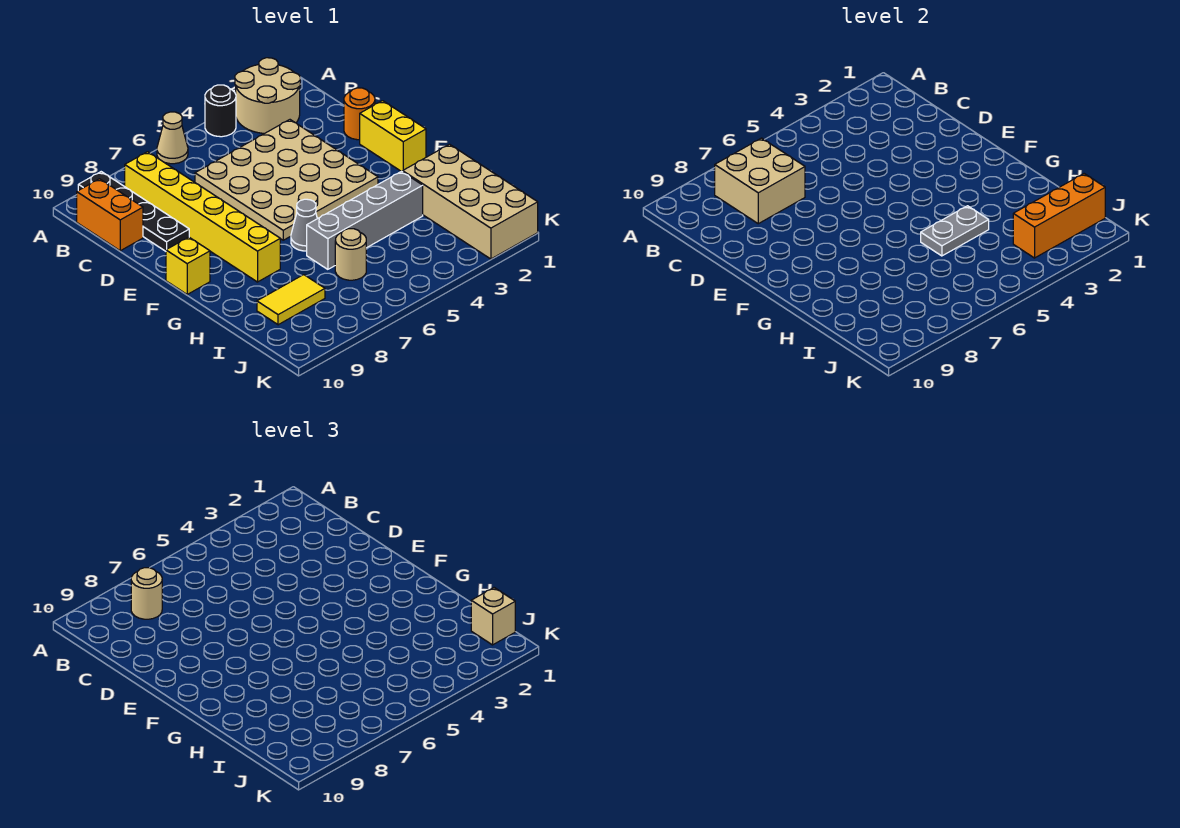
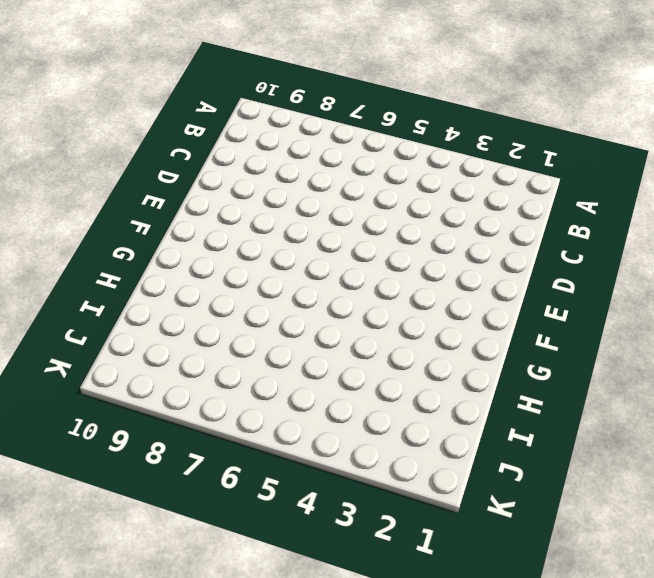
none -> tan round brick A2:B3 level 1
none -> black round brick A4 level 1
none -> tan cone A6 level 1

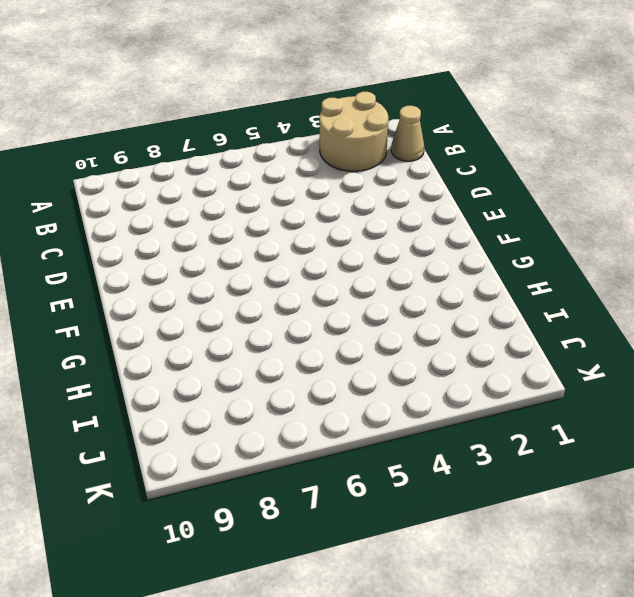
tan cone B1 level 1 -> tan cone A6 level 1
none -> black round brick A4 level 1
none -> black plate A9:D9 level 1
none -> yellow brick B8:G8 level 1

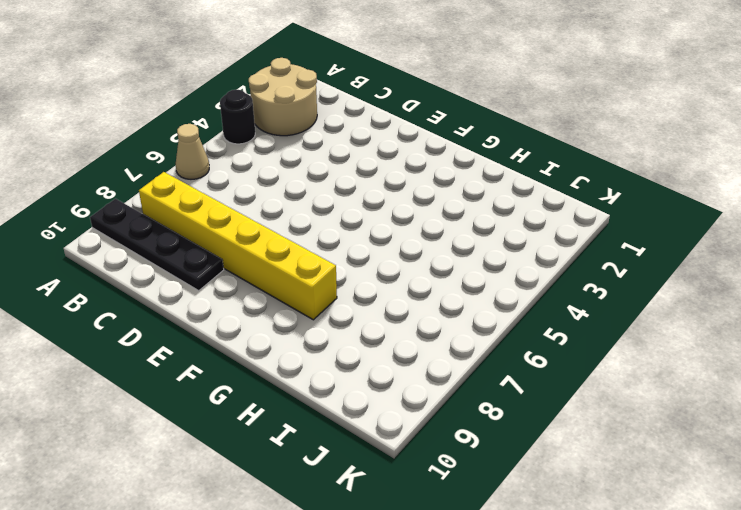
none -> orange brick B10:C10 level 1
none -> tan plate C3:F6 level 1
none -> orange round brick D1 level 1

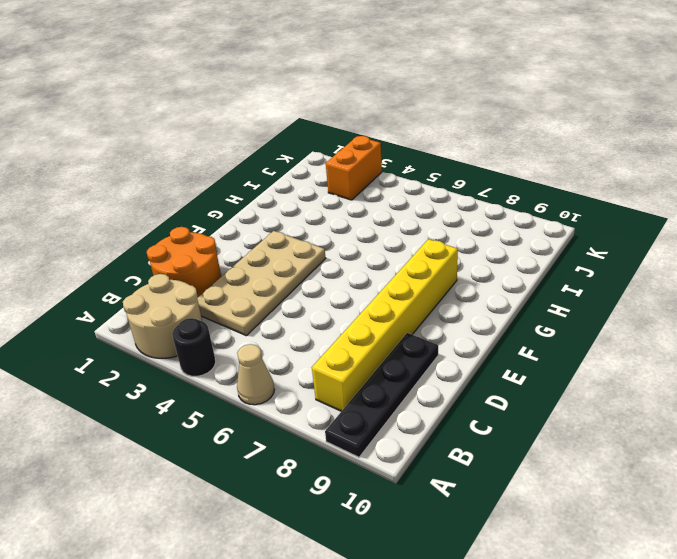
orange round brick C1:D2 level 1 -> orange round brick D1 level 1
tan plate C3:F4 level 1 -> tan plate C3:F6 level 1
orange brick J3:K3 level 1 -> orange brick B10:C10 level 1
none -> yellow brick E1:F1 level 1
none -> yellow brick F10 level 1
none -> grey cone G6 level 1

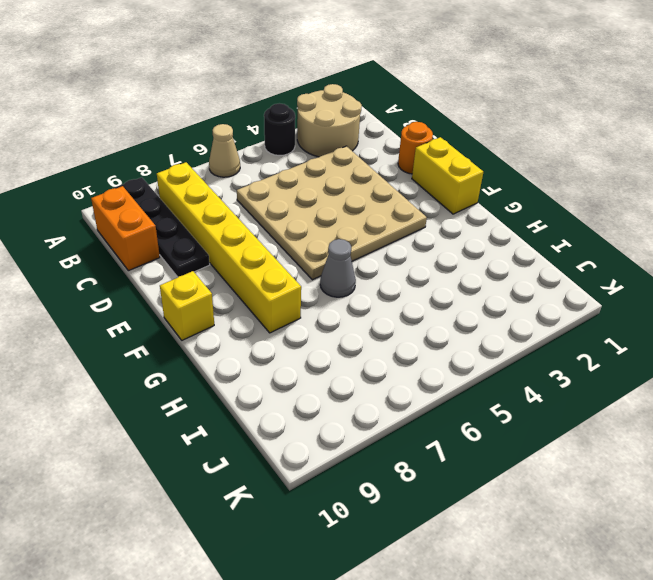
none -> tan brick H1:K2 level 1
none -> grey brick H3:H6 level 1
none -> tan round brick I6 level 1

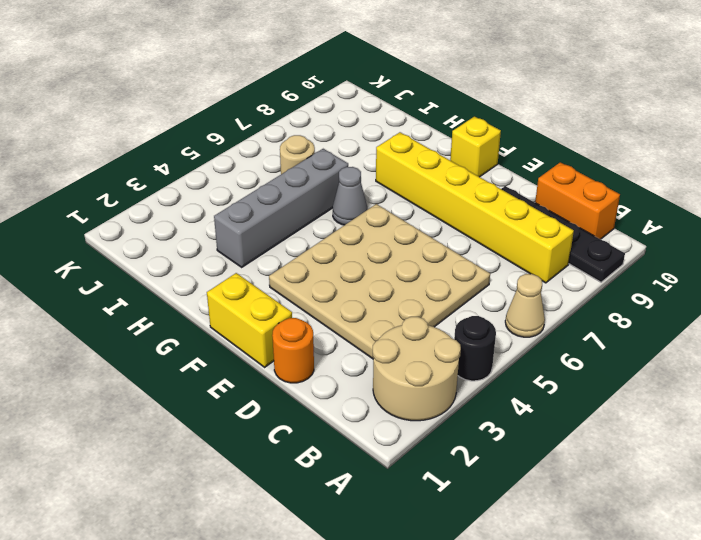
none -> tan brick H1:K2 level 1
none -> yellow tile I8:I9 level 1
none -> tan brick B7:C8 level 2

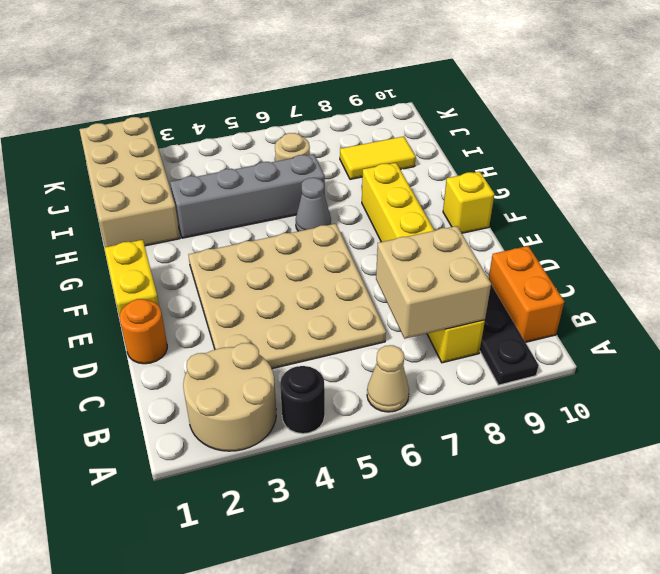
none -> grey plate H4:H5 level 2
none -> orange brick J1:J3 level 2
none -> tan round brick B8 level 3

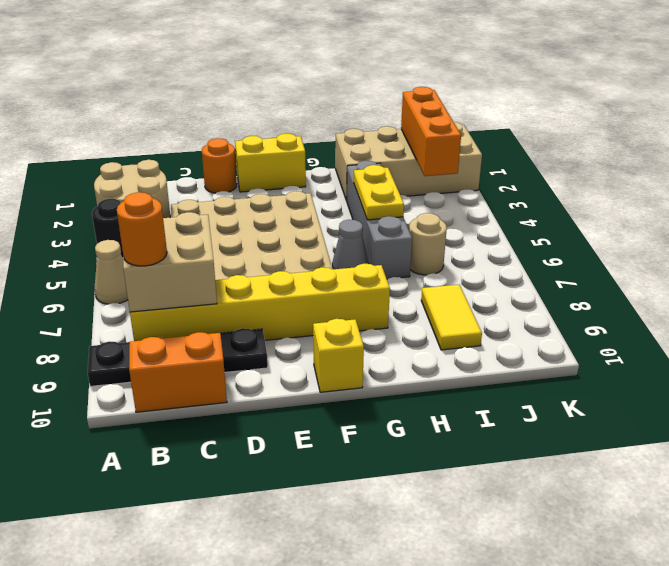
orange round brick B8 level 3 -> tan round brick B8 level 3
yellow plate H4:H5 level 2 -> grey plate H4:H5 level 2
none -> tan brick J1 level 3

